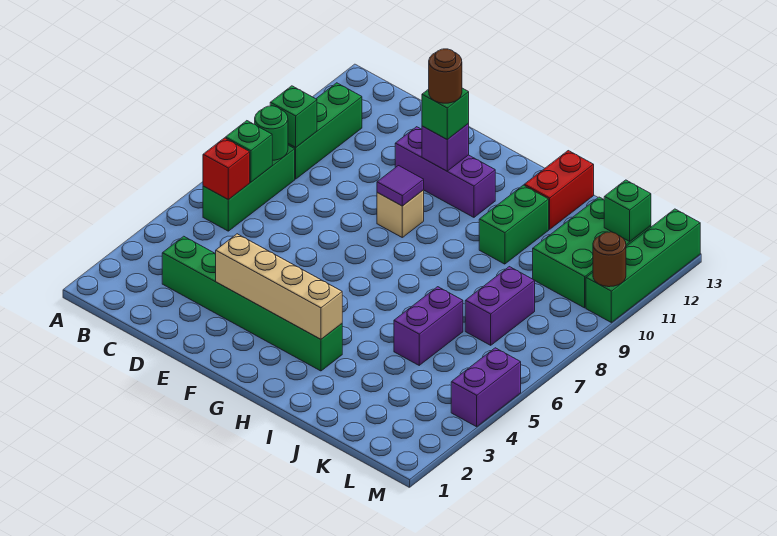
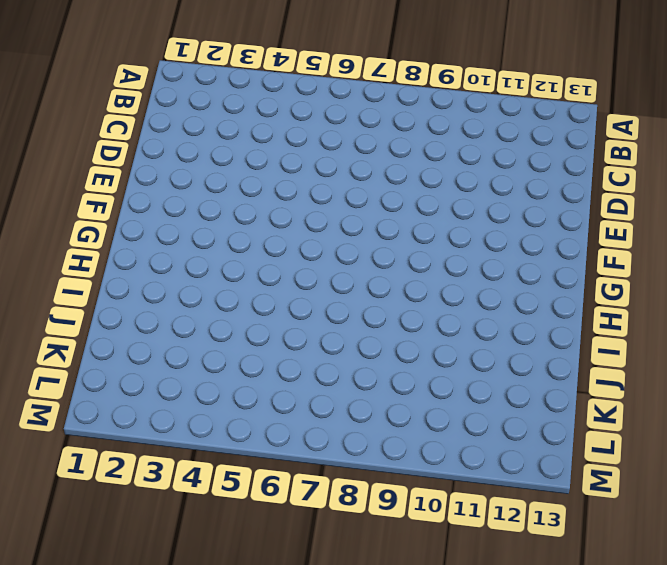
none -> green brick B6:B8 level 1
none -> green brick B9:B11 level 1
none -> green brick C3:H3 level 1

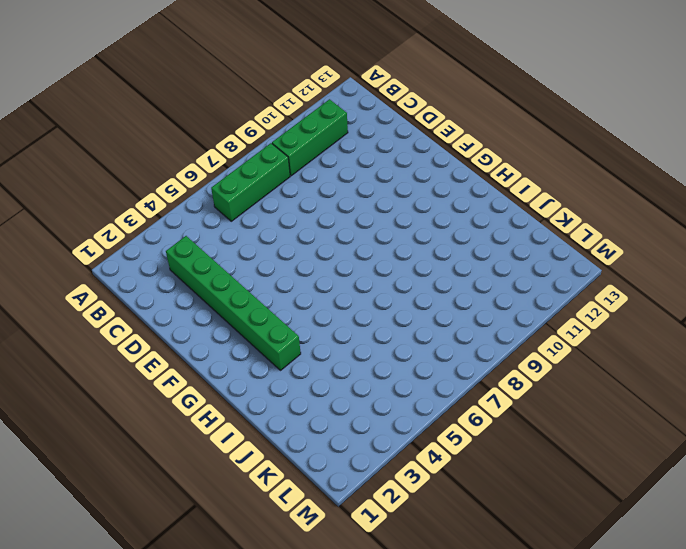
none -> purple brick E11:G11 level 1
none -> tan brick F9 level 1
none -> green brick I10:I11 level 1

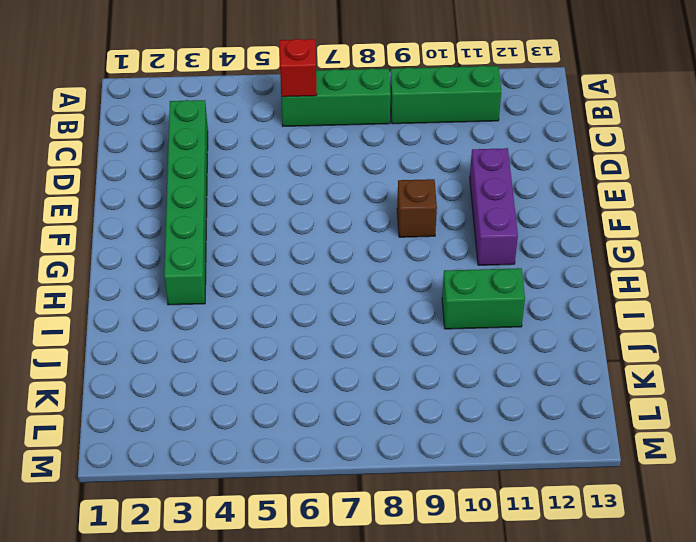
brown brick F9 level 1 -> tan brick F9 level 1
none -> red brick I12:I13 level 1
none -> purple brick J5:J6 level 1
none -> purple brick K7:K8 level 1

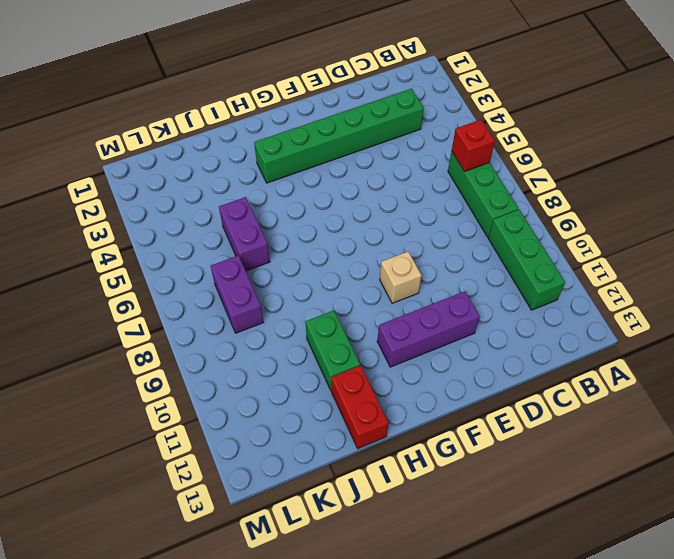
none -> green brick K10:L12 level 1
none -> purple brick M4:M5 level 1
none -> green brick M10:M13 level 1

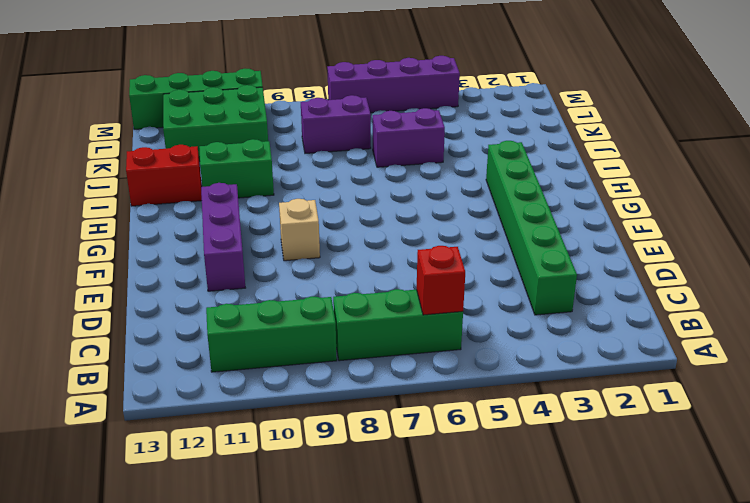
purple brick M4:M7 level 1 -> purple brick M4:M5 level 1
none -> green brick B7 level 2
none -> green round brick B8 level 2
none -> green brick B9 level 2

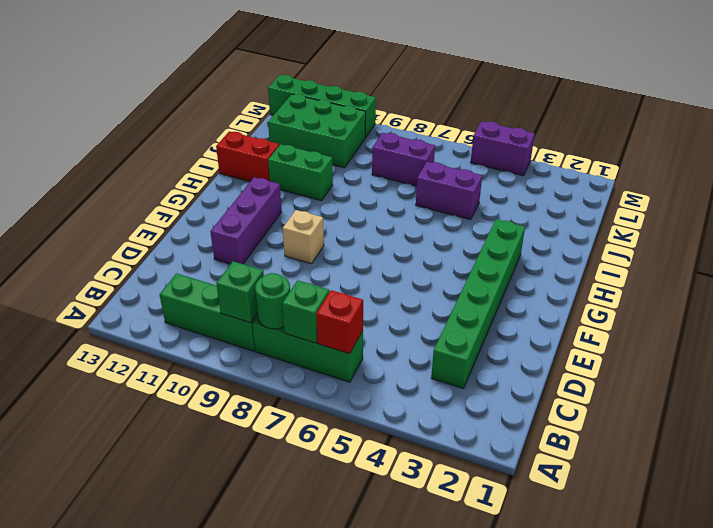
none -> tan brick E3:H3 level 2
none -> purple tile F9 level 2
none -> purple brick F11 level 2

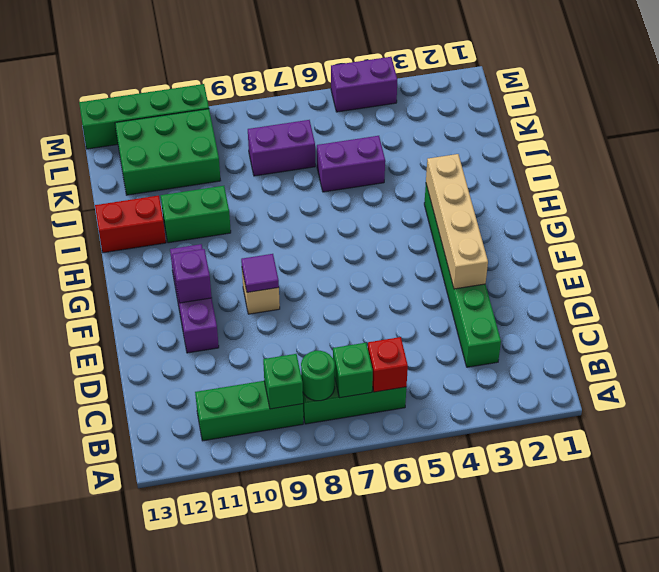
none -> green brick L12 level 2
none -> brown round brick M10 level 2
none -> green brick F11 level 3

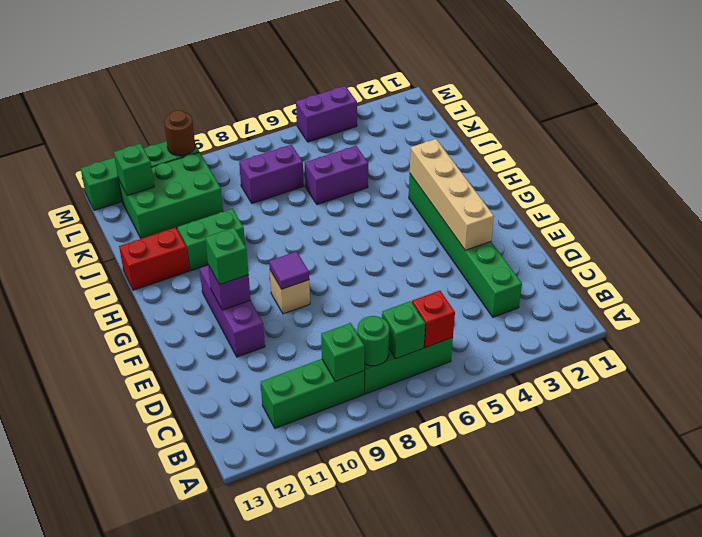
none -> brown round brick F11 level 4

